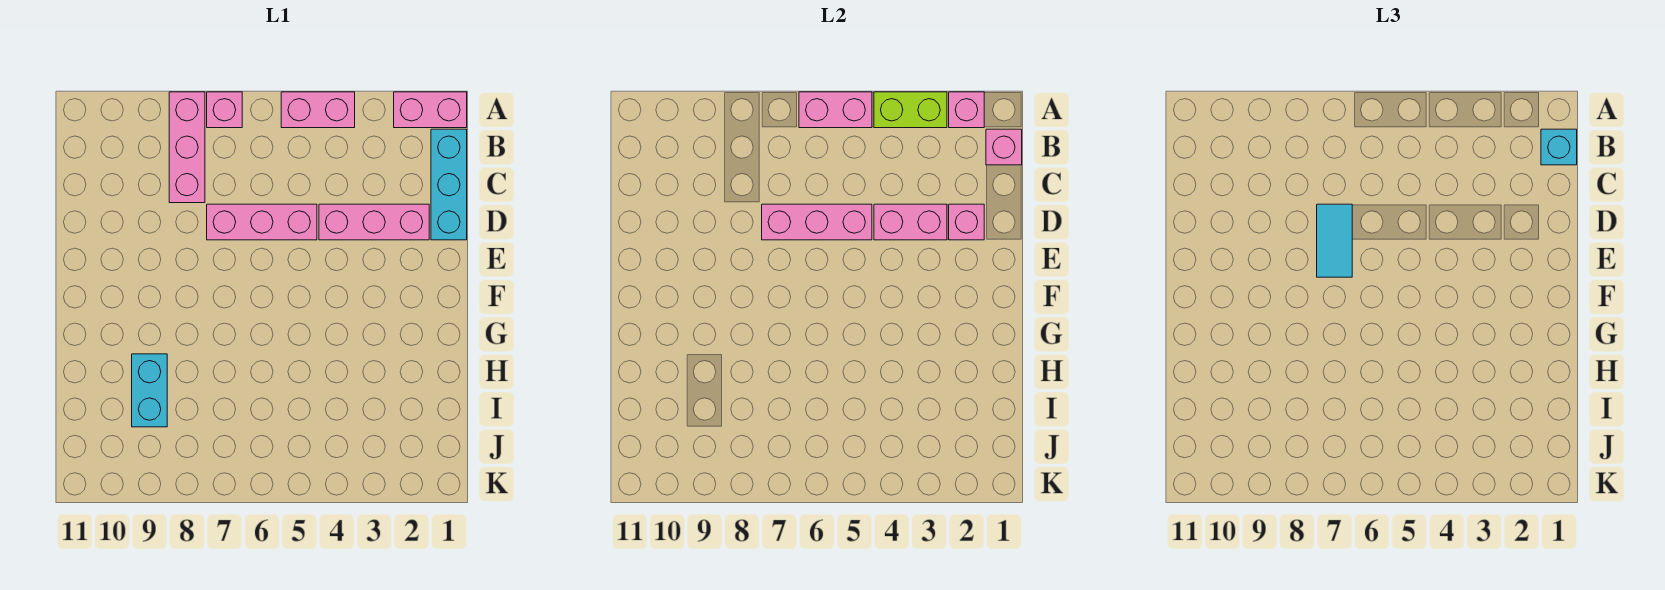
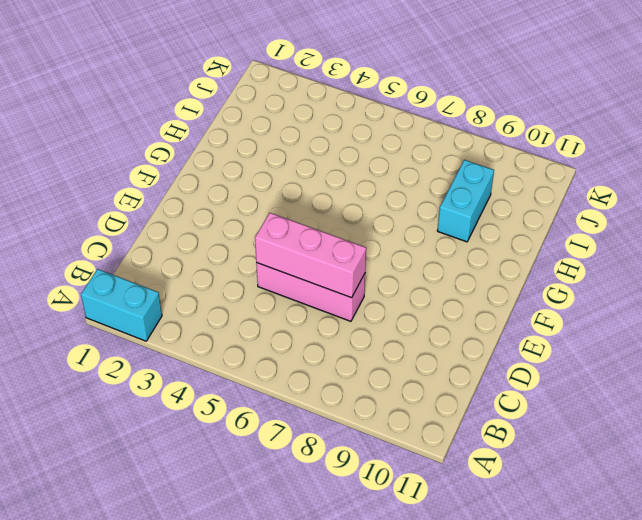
cyan brick A1:A2 level 1 -> pink brick A1:A2 level 1
none -> pink brick A4:A5 level 1
none -> pink brick A7 level 1
none -> pink brick A8:C8 level 1

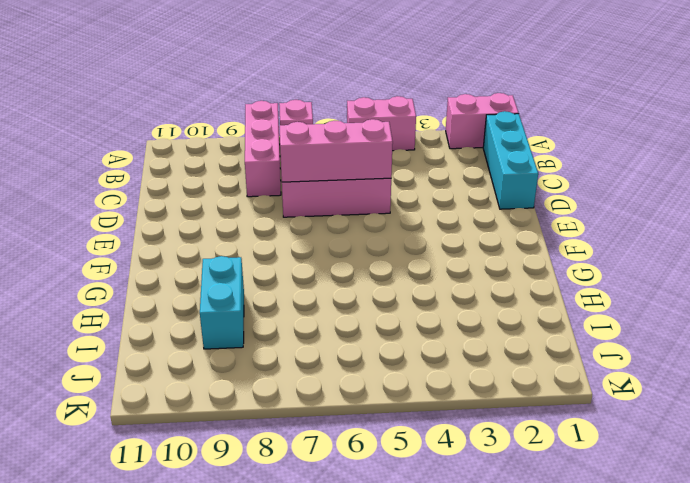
none -> pink brick D2:D4 level 1
none -> pink brick A2 level 2
none -> lime brick A3:A4 level 2

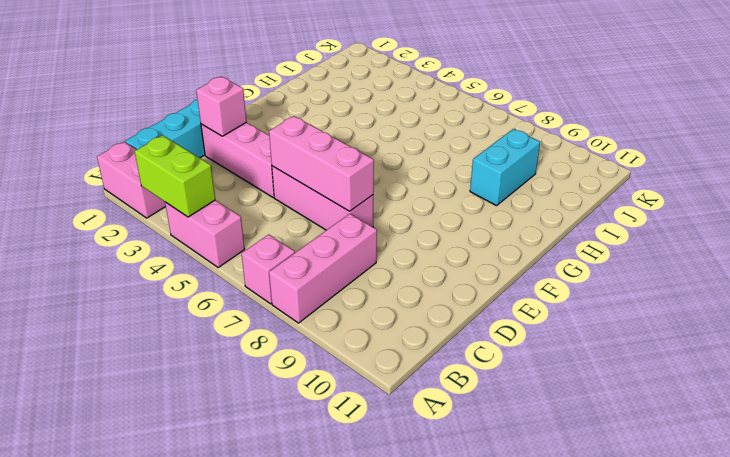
none -> pink brick A2 level 2
none -> pink brick A5:A6 level 2
none -> pink brick B1 level 2

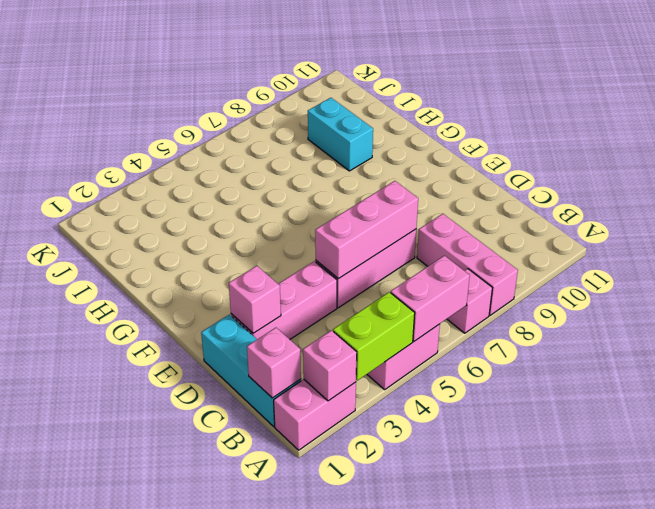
none -> pink brick D3:D4 level 2
none -> cyan brick B1 level 3
none -> cyan tile D7:E7 level 3

